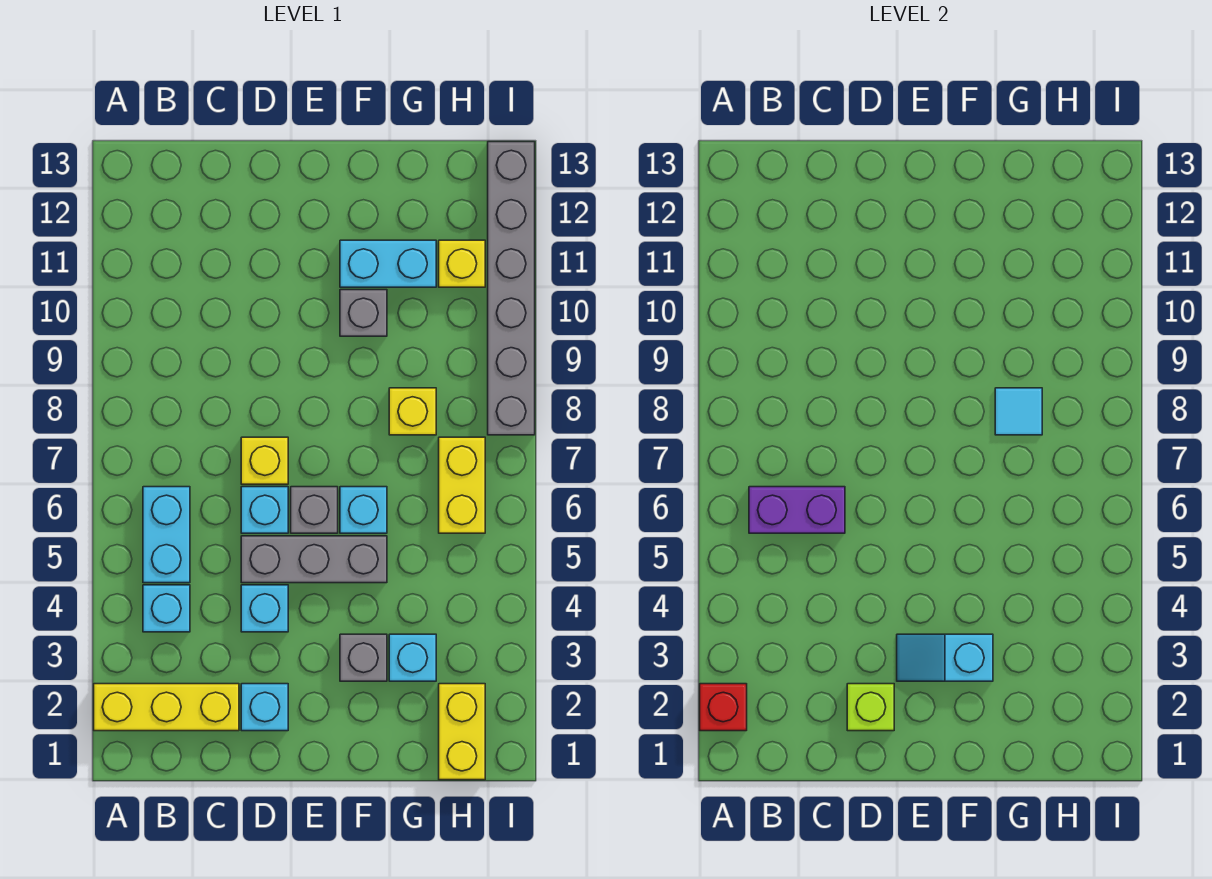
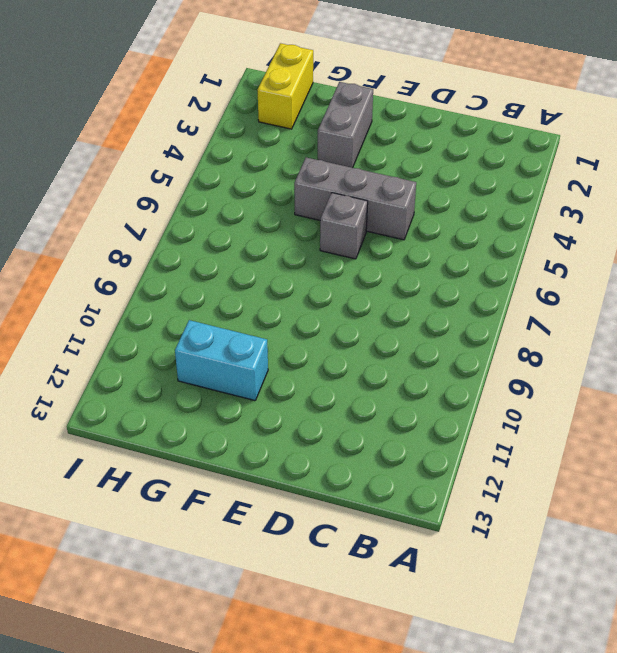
grey brick F2:F3 level 1 -> grey brick F3 level 1
none -> yellow brick A2:C2 level 1
none -> cyan brick B4 level 1
none -> cyan brick B5:B6 level 1

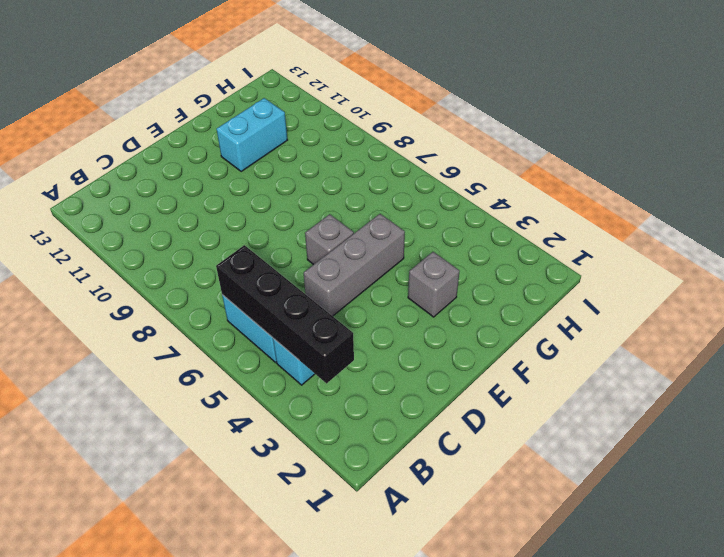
black brick B3:B6 level 2 -> purple brick B6:C6 level 2
none -> yellow brick A2:C2 level 1
none -> cyan brick D2 level 1
none -> cyan brick D4 level 1

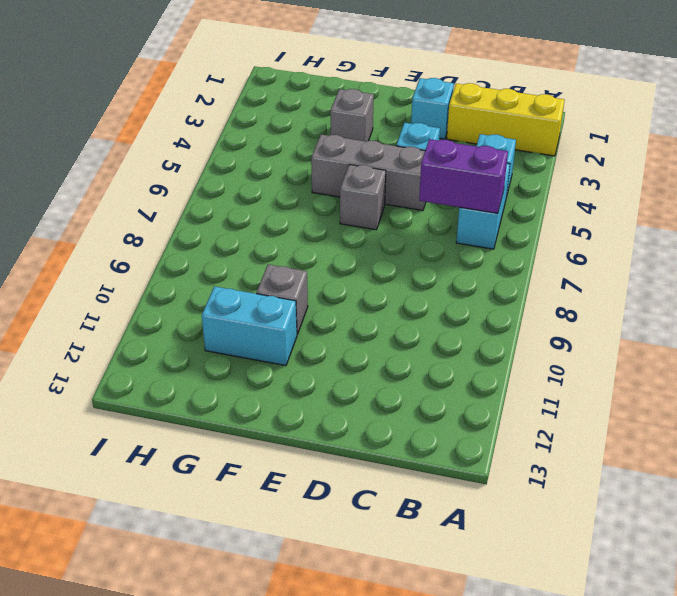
none -> cyan brick D6 level 1
none -> yellow brick D7 level 1
none -> cyan brick F6 level 1

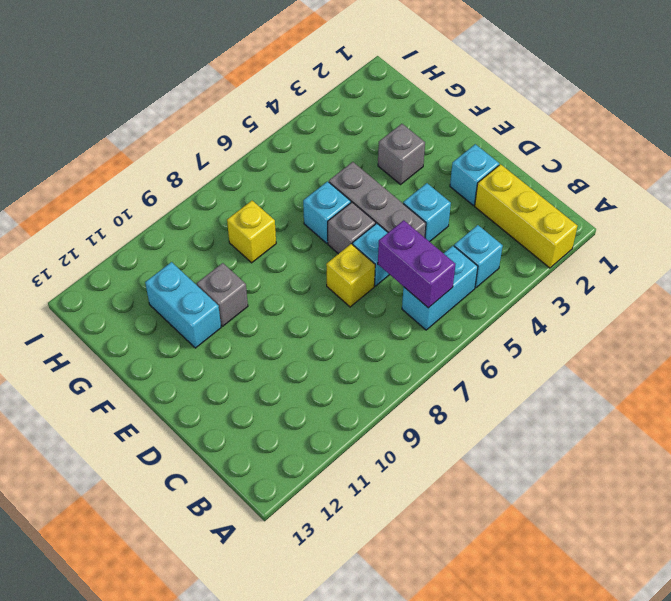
none -> cyan brick G3 level 1
none -> yellow brick H1:H2 level 1
none -> yellow brick H6:H7 level 1

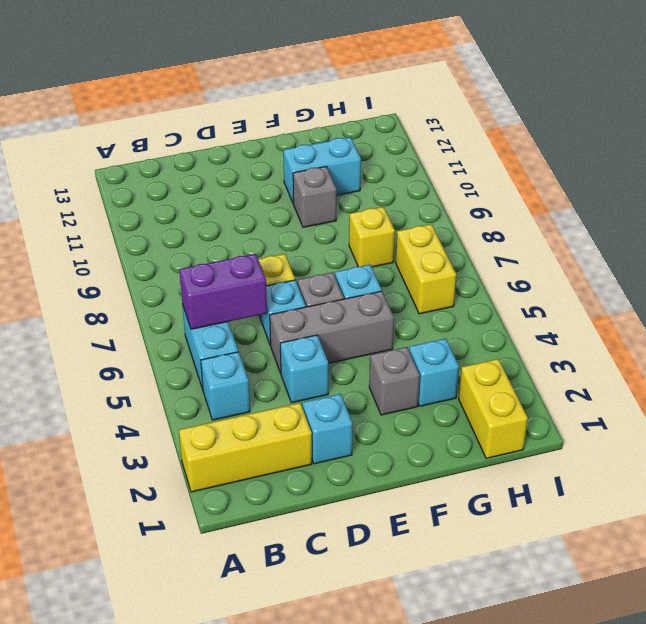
none -> yellow brick H11 level 1
none -> grey brick I8:I13 level 1
none -> red brick A2 level 2

